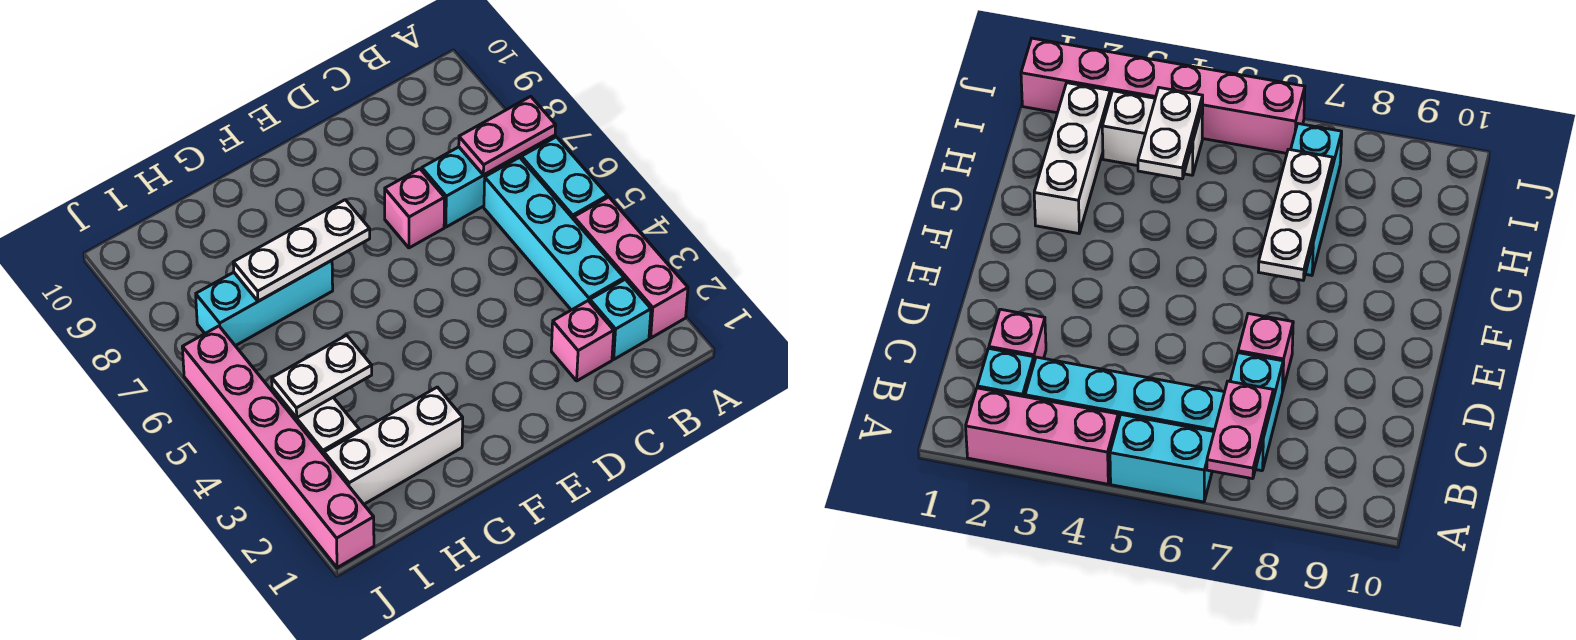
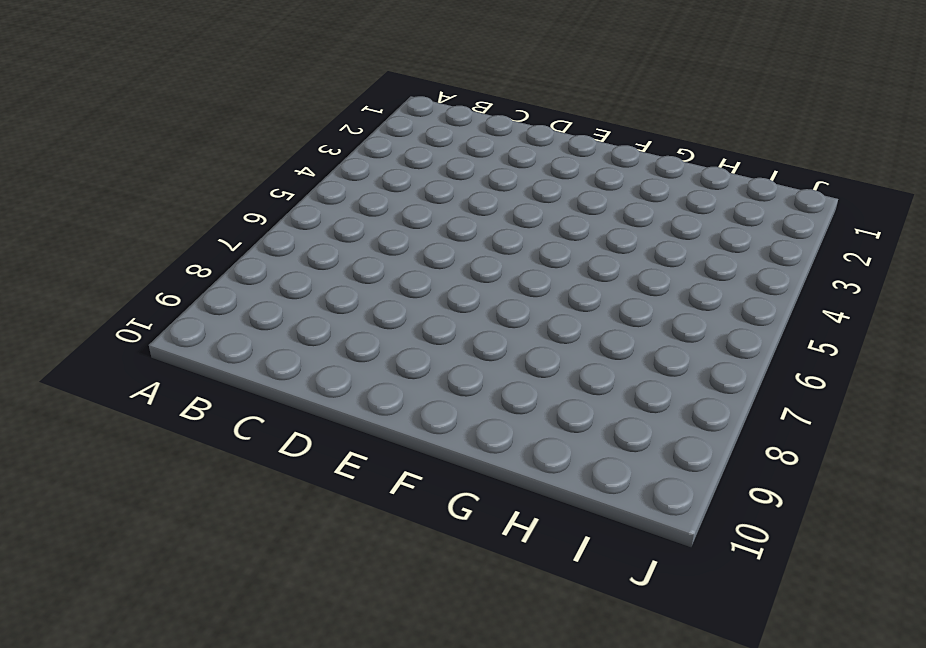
none -> pink brick A2:A4 level 1
none -> cyan brick A5:A6 level 1
none -> cyan brick B2 level 1

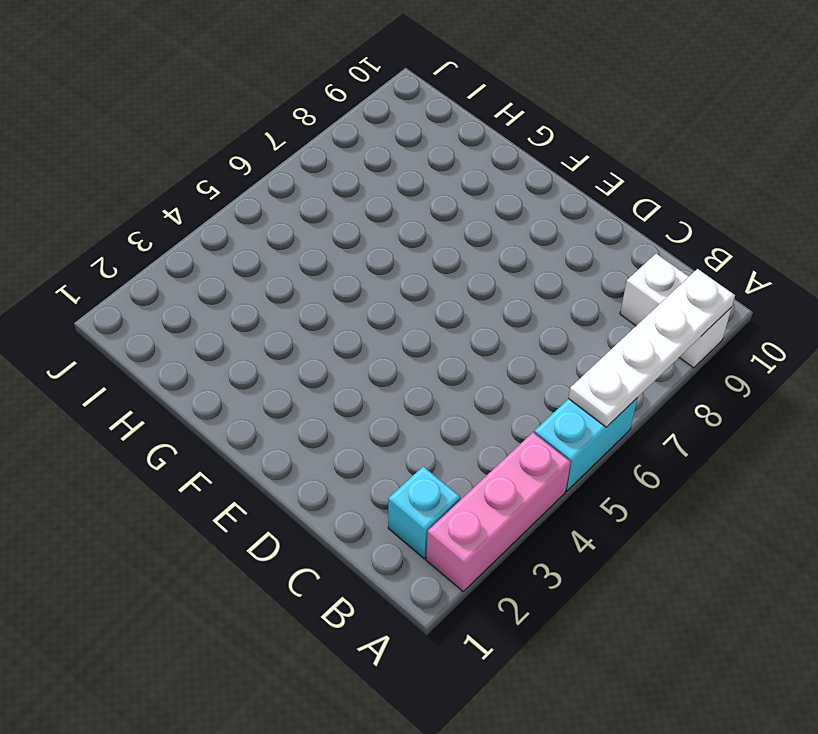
white plate A6:A9 level 2 -> pink plate A7:B7 level 2
white brick A9:B9 level 1 -> white brick I3:I4 level 1
none -> cyan brick B3:B6 level 1
none -> cyan brick B7:C7 level 1
none -> pink brick C2 level 1

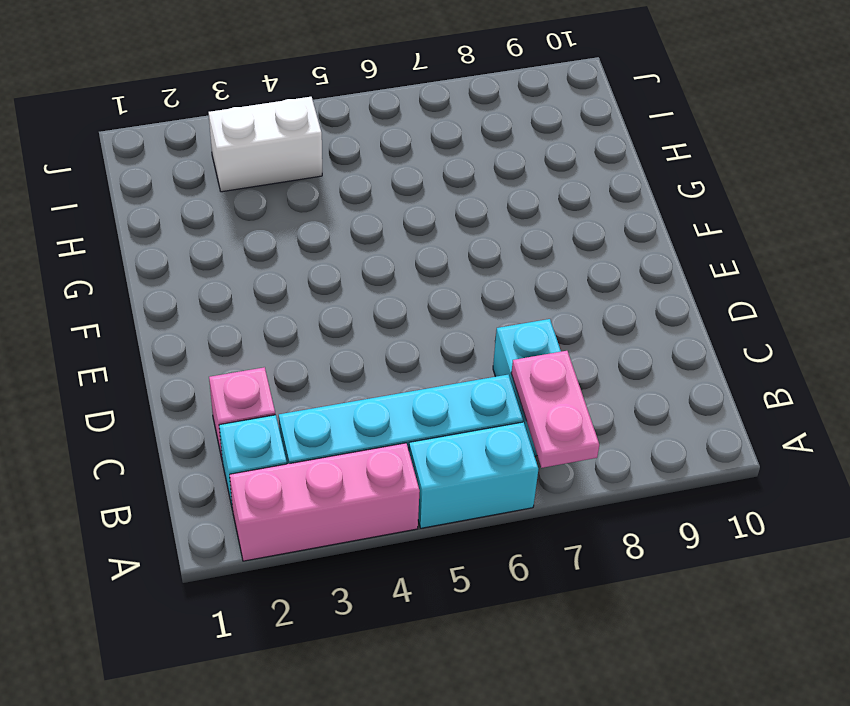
none -> pink brick D7 level 1
none -> white brick G2:I2 level 1
none -> cyan brick G7:I7 level 1

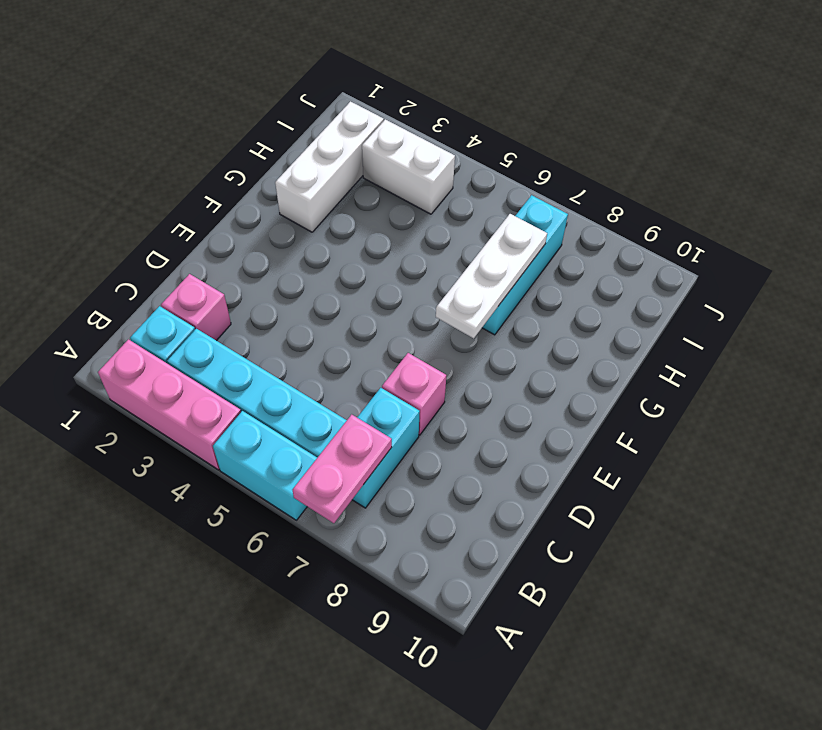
none -> pink brick J1:J6 level 1
none -> white plate H4:I4 level 2

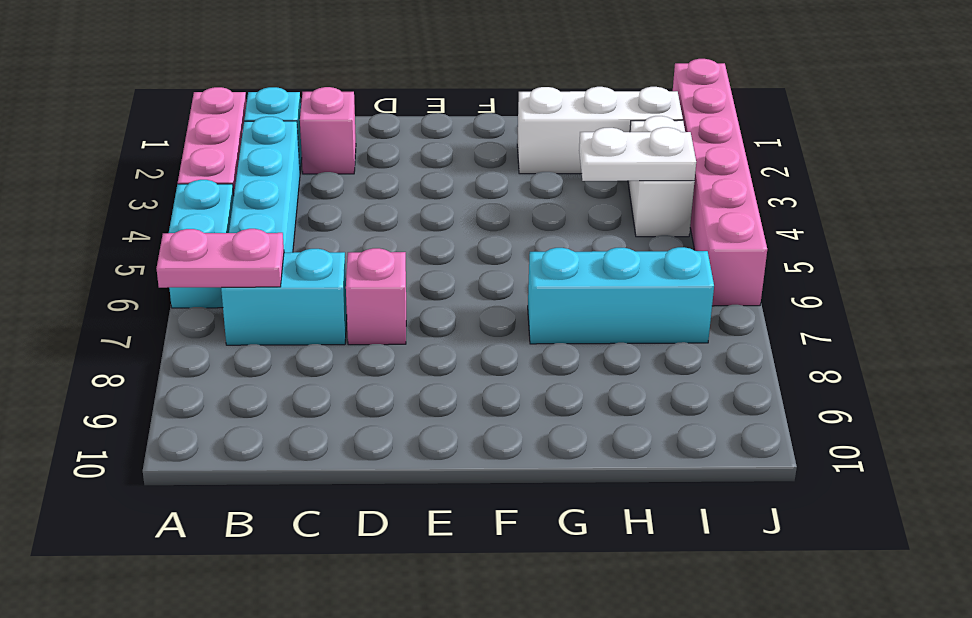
none -> white plate F7:H7 level 2

